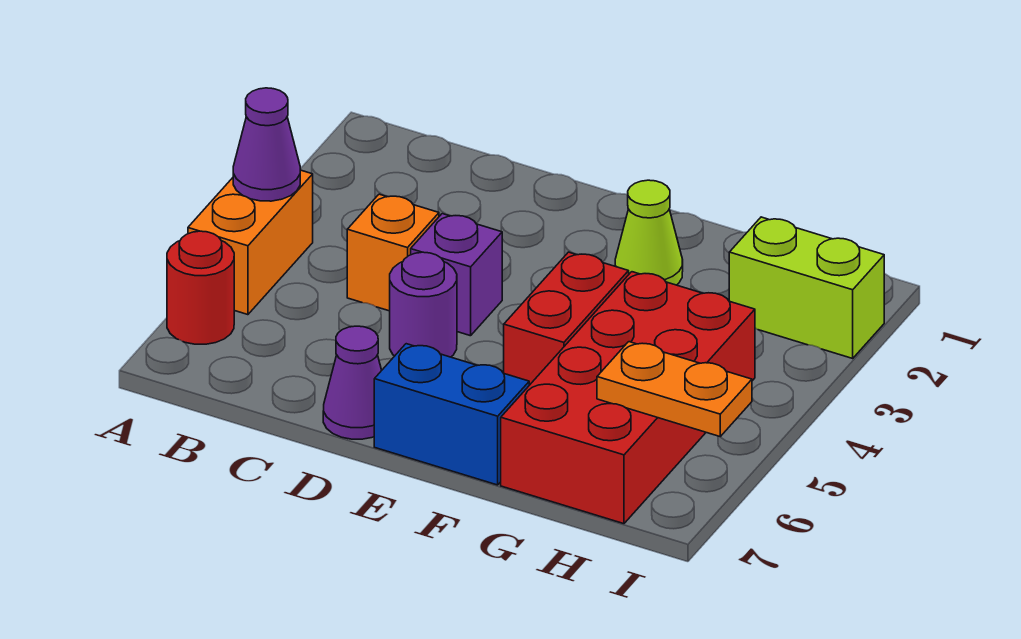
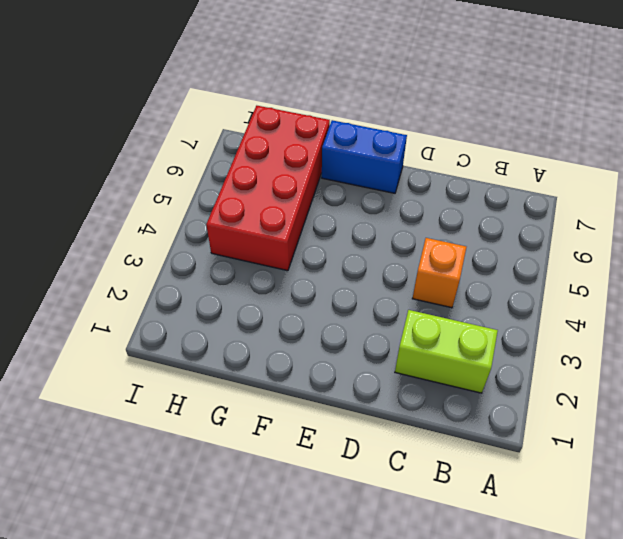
lime brick B2:C2 level 1 -> lime brick H2:I2 level 1
none -> orange brick A4:A5 level 1
none -> red round brick A6 level 1
none -> purple brick D4 level 1

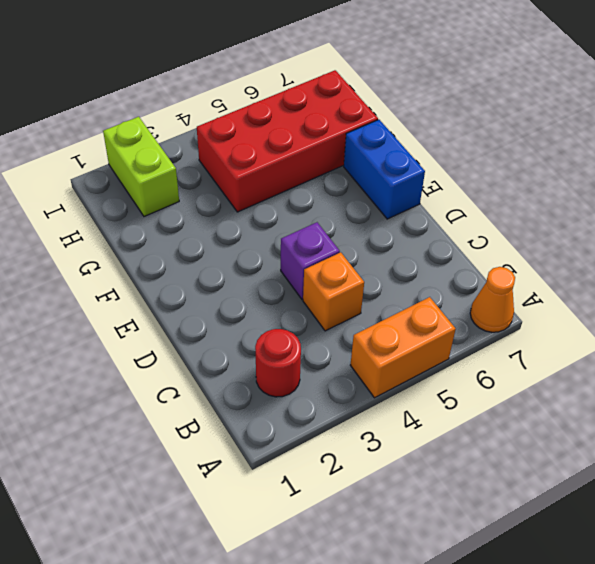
orange cone A7 level 1 -> none
red round brick B2 level 1 -> red round brick A6 level 1
none -> purple round brick D5 level 1
none -> purple cone D7 level 1
none -> lime cone F2 level 1

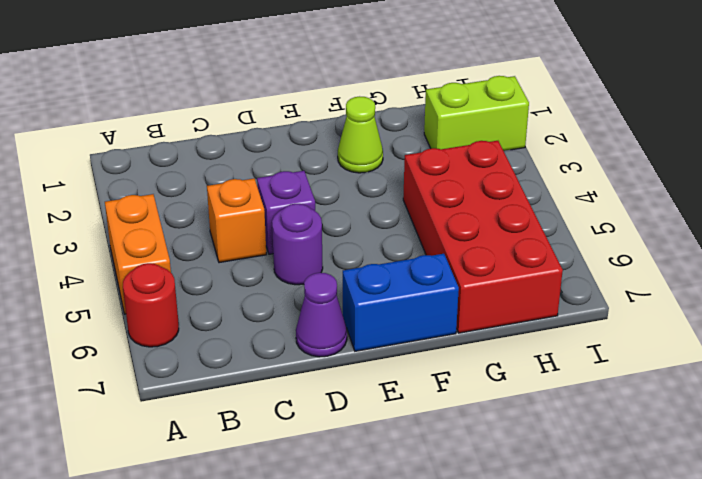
none -> red brick F4:F5 level 1
none -> purple cone A4 level 2
none -> orange plate H6:I6 level 2

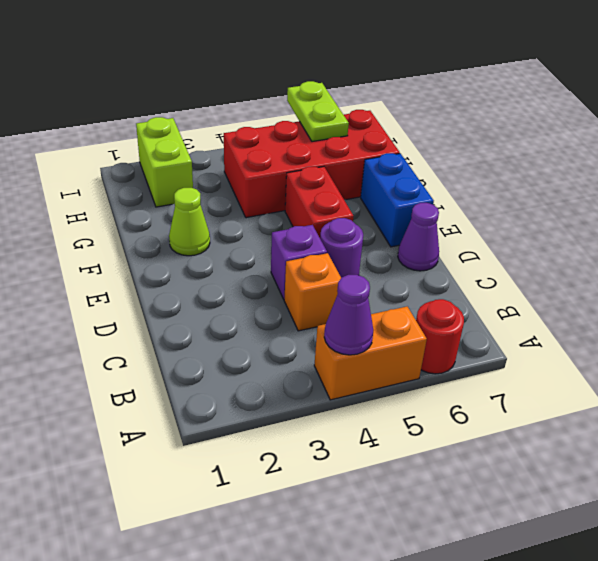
red brick E5:F5 level 1 -> red brick F4:F5 level 1
lime plate H6:I6 level 2 -> orange plate H6:I6 level 2

